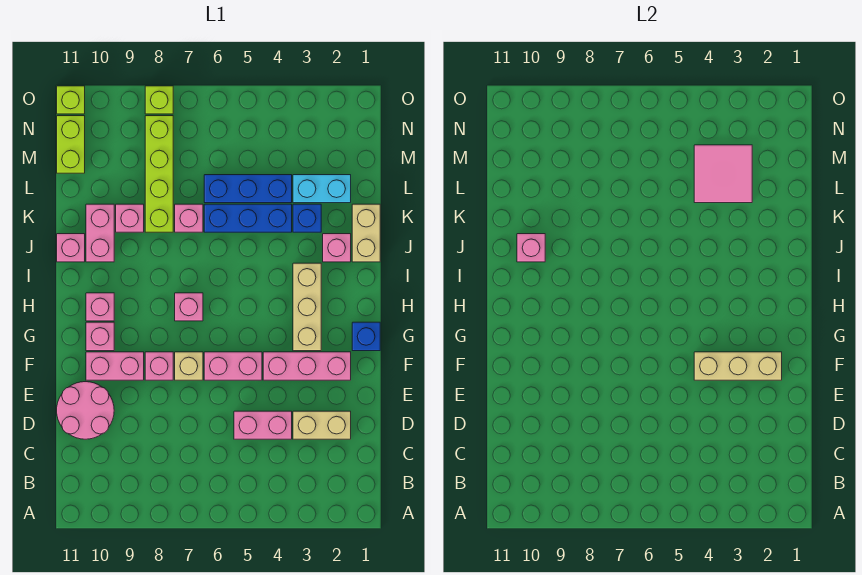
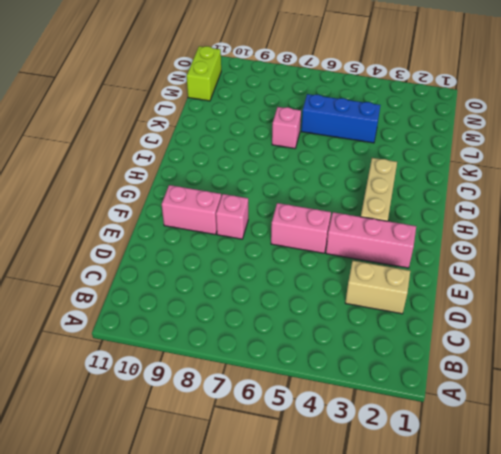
none -> pink brick D4:D5 level 1
none -> pink round brick D10:E11 level 1
none -> tan brick F7 level 1
none -> blue brick G1 level 1

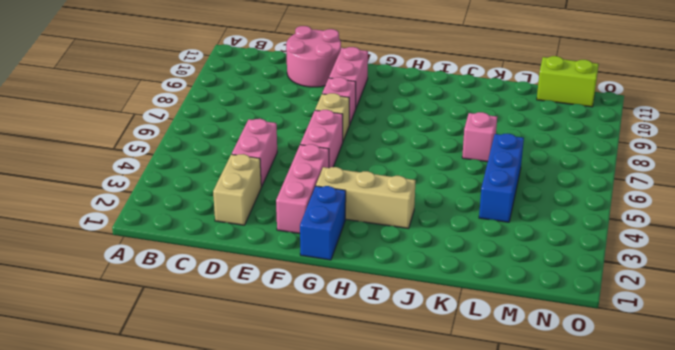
blue brick G1:G2 level 1 -> blue brick G1 level 1
none -> pink brick G10 level 1
none -> pink brick H7 level 1
none -> pink brick H10 level 1
none -> tan brick J1:K1 level 1

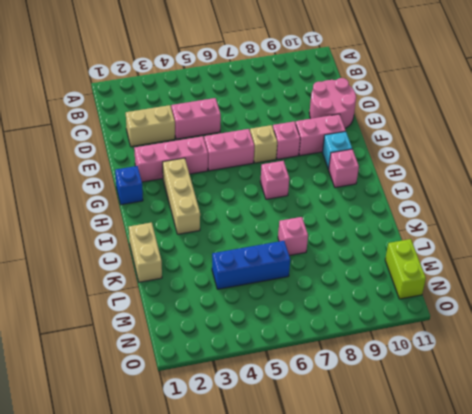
cyan brick G10 level 1 -> pink brick G10 level 1
none -> pink brick J2 level 1
none -> pink brick J10:K10 level 1
none -> pink brick J11 level 1
none -> blue brick K3 level 1

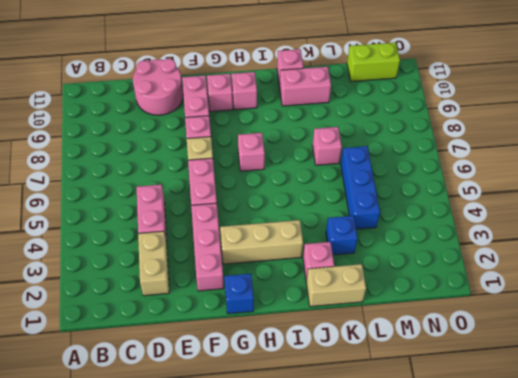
none -> blue brick K4:K6 level 1
none -> lime brick K8:N8 level 1
none -> pink brick K9 level 1
none -> cyan brick L2:L3 level 1

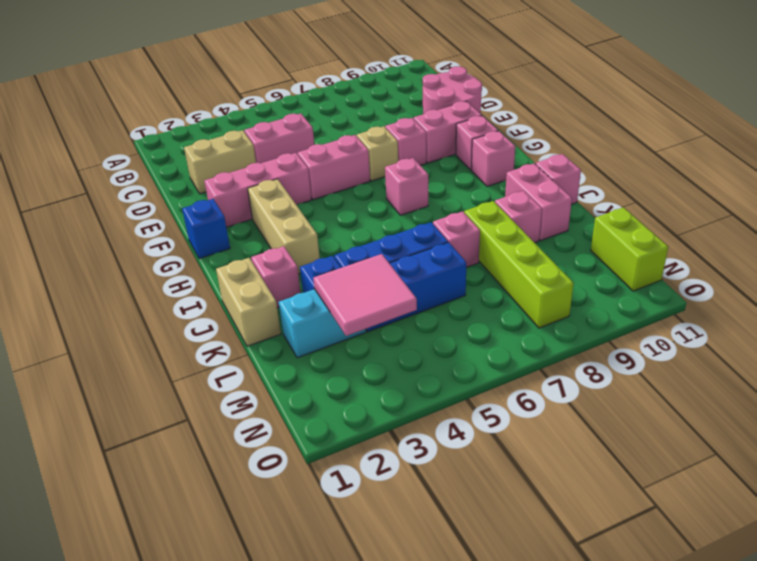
none -> lime brick O8 level 1
none -> lime brick O11 level 1
none -> tan brick F2:F4 level 2
none -> pink brick J10 level 2

